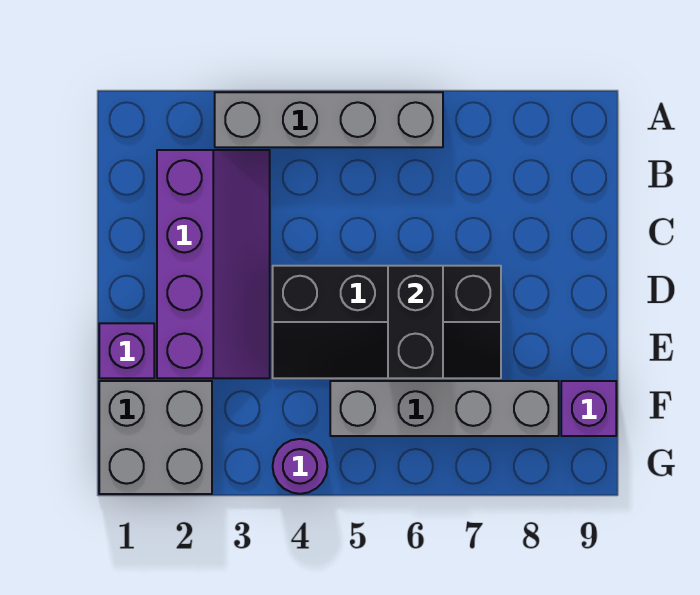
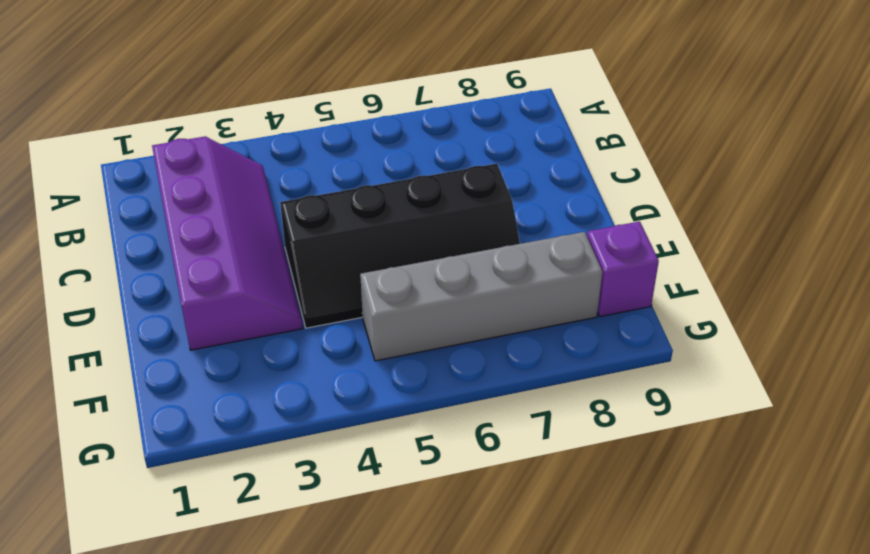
none -> grey brick A3:A6 level 1
none -> purple brick E1 level 1

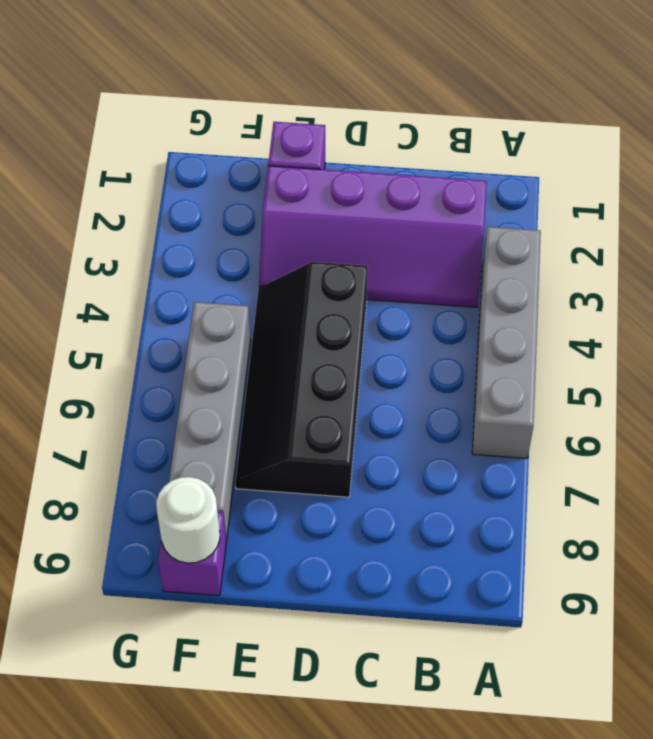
white round brick F9 level 2 -> none
none -> grey brick F1:G2 level 1
none -> purple round brick G4 level 1

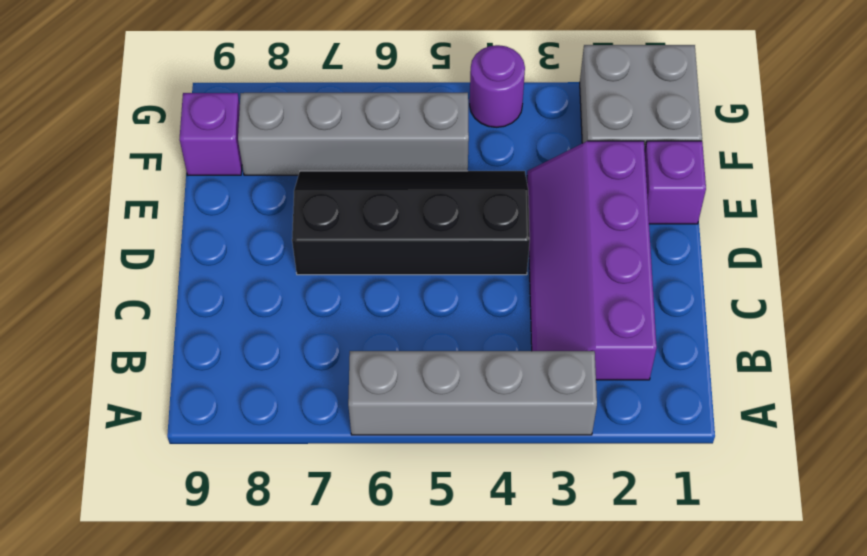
none -> black brick D6:E6 level 2

